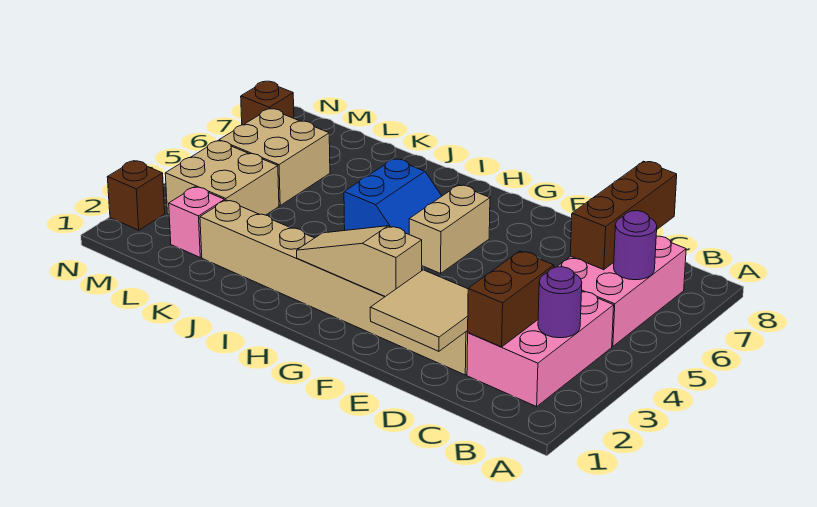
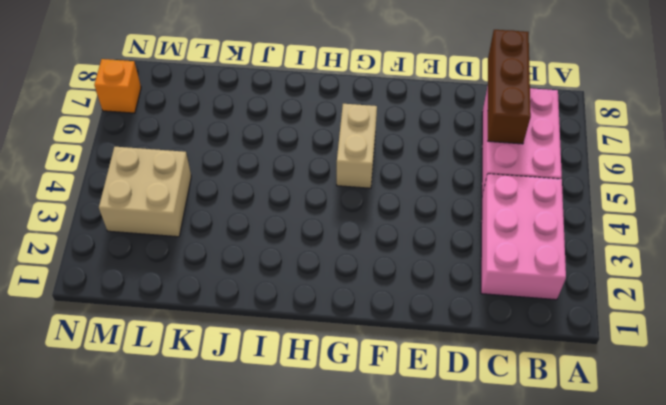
orange brick N7 level 1 -> brown brick N7 level 1
none -> tan brick D2:K2 level 1
none -> blue slope H5:I6 level 1 top I
none -> pink brick L2 level 1

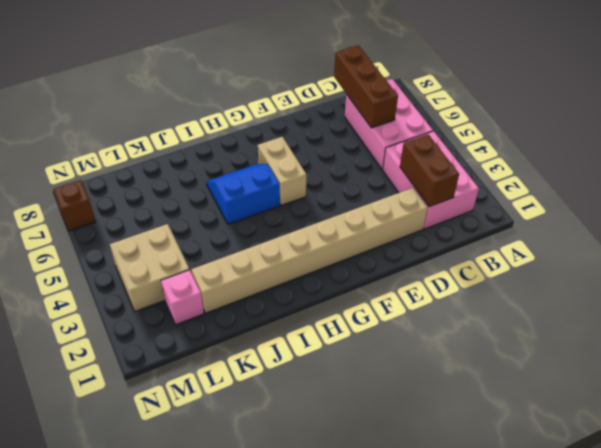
blue slope H5:I6 level 1 top 5 -> blue slope H5:I6 level 1 top I
none -> tan brick L5:M6 level 1
none -> brown brick N2 level 1
none -> purple round brick B3 level 2

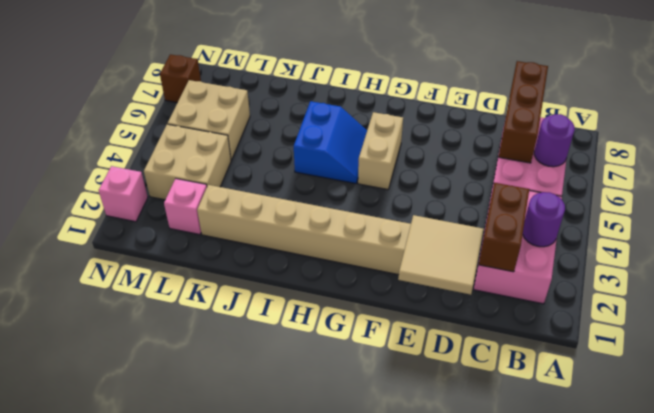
pink brick N2 level 1 -> brown brick N2 level 1
none -> tan slope F2:H2 level 2 top F

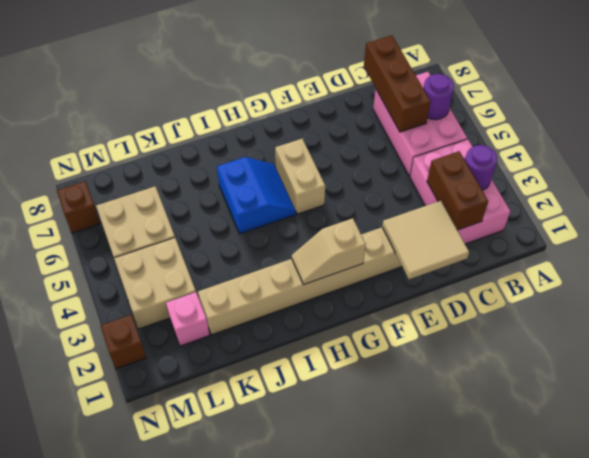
tan slope G2:H2 level 2 top G -> tan slope F2:H2 level 2 top F

